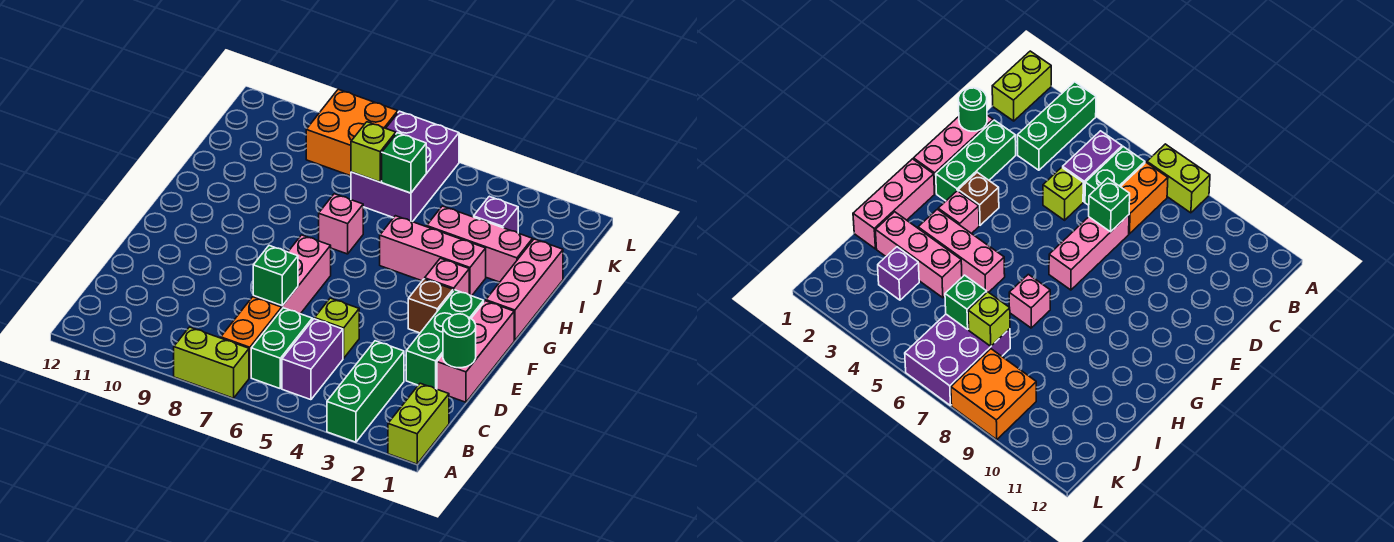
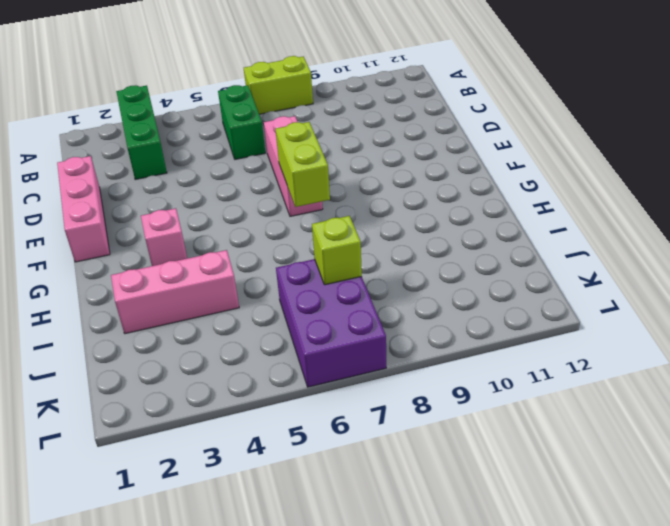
lime brick F7:G7 level 2 -> lime brick A1:B1 level 1
none -> purple brick B5:C5 level 1
none -> orange brick B7:C7 level 1
none -> green brick D2:F2 level 1

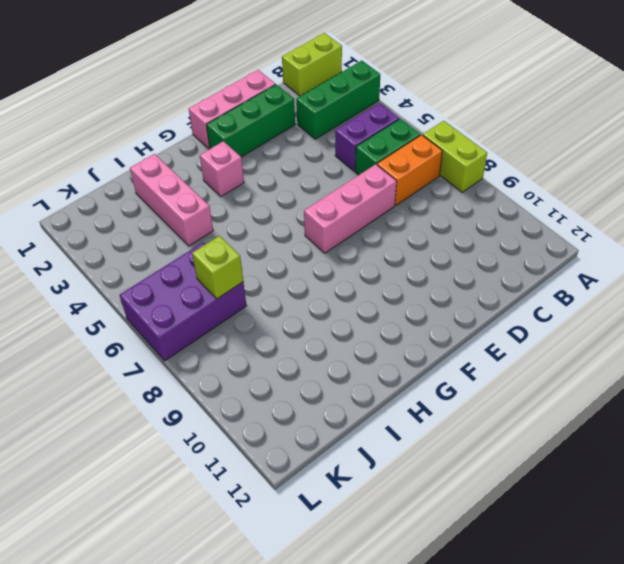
none -> lime brick D5 level 1
none -> brown brick F3 level 1
none -> pink brick G1:I1 level 1

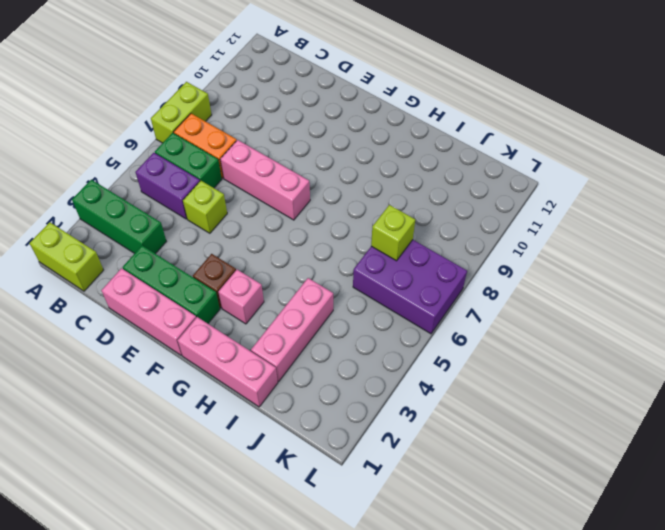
none -> pink brick H3:H5 level 1
none -> pink brick H7 level 1
none -> purple brick J3 level 1

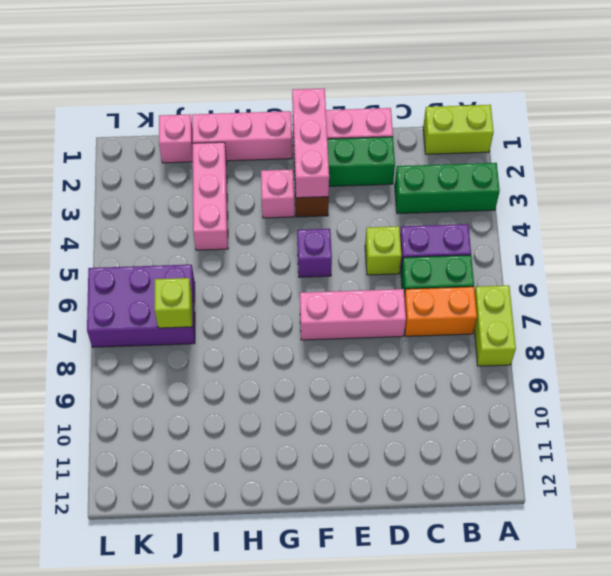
pink brick F1:F3 level 2 -> pink brick H3:H5 level 1
purple brick F5 level 1 -> purple brick J3 level 1
pink brick J1 level 1 -> pink brick H7 level 1
none -> orange brick K8:L9 level 1
none -> green round brick D1 level 2
none -> green brick D7 level 2

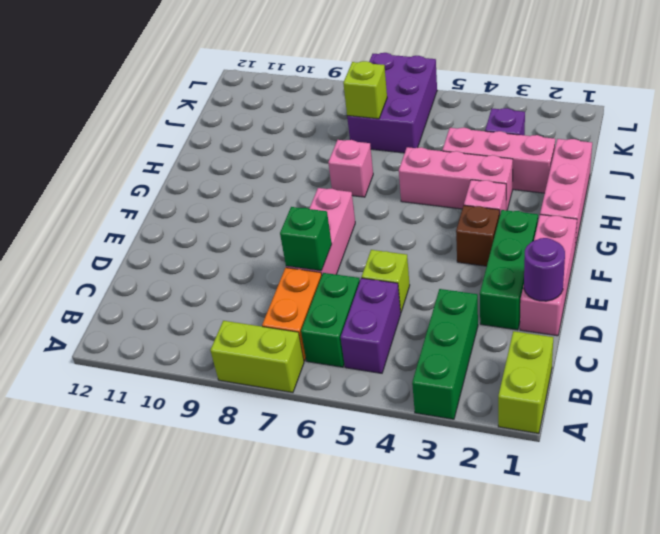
purple round brick D1 level 2 -> green round brick D1 level 2
none -> orange brick K8:L9 level 1
none -> green brick J6 level 2

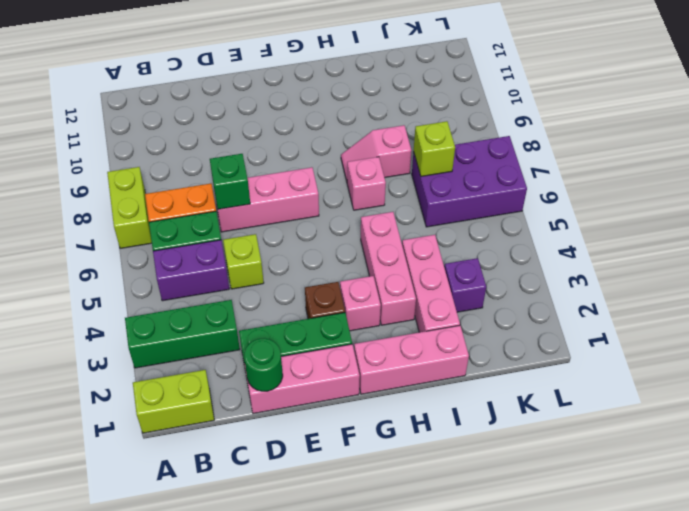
pink slope H8:I8 level 1 top I -> none
none -> orange brick K8:L9 level 1
none -> green brick J6 level 2

